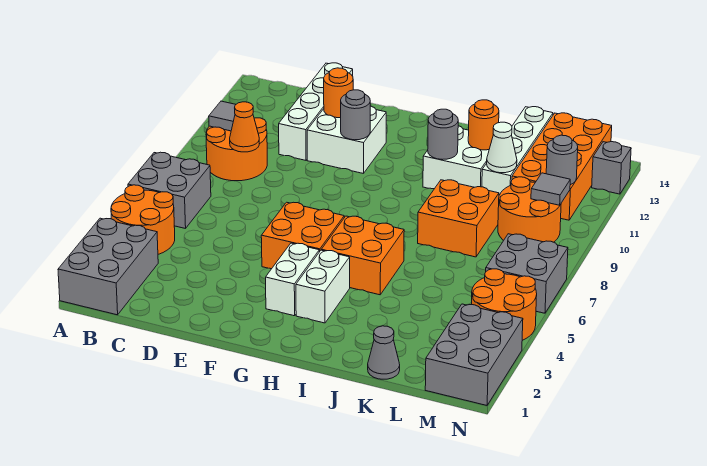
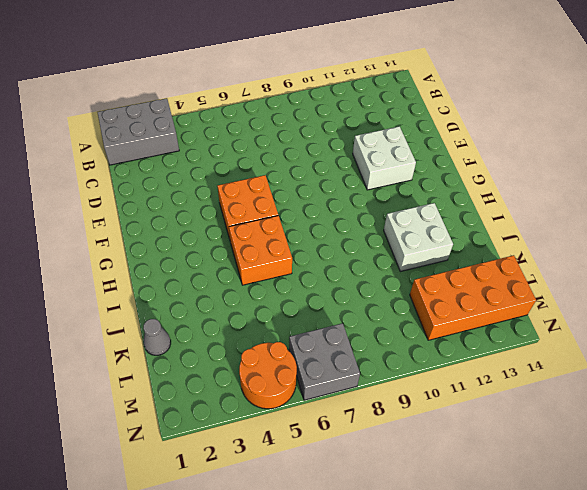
none -> orange round brick A4:B5 level 1
none -> grey brick A6:B7 level 1
none -> orange round brick B9:C10 level 1

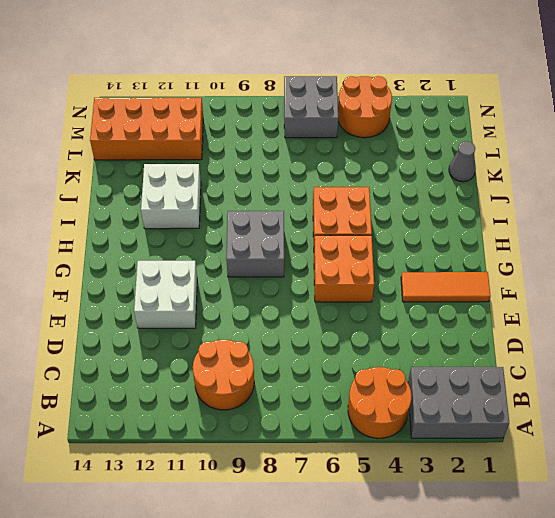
orange tile F1:F3 level 1 -> none
grey brick G8:H9 level 1 -> grey brick A6:B7 level 1
none -> white brick D11:D14 level 1
none -> white brick G3:G4 level 1
none -> white brick H3:H4 level 1

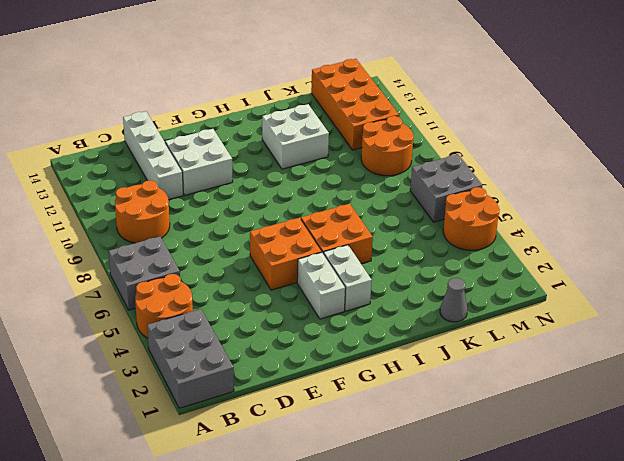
none -> orange brick J8:K9 level 1
none -> white brick K11:K14 level 1
none -> grey brick M1:N3 level 1

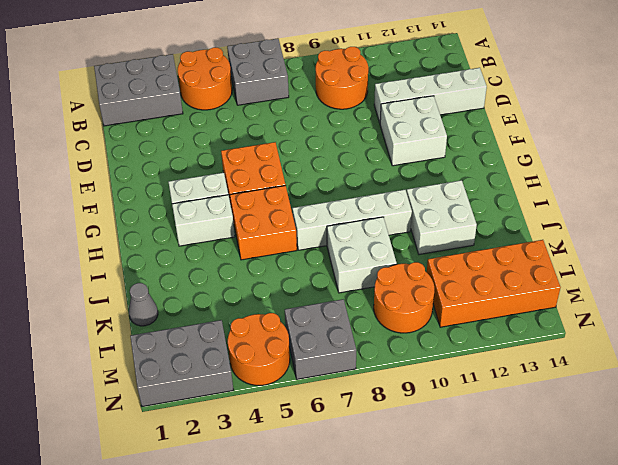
white brick I7:I10 level 1 -> white brick K11:K14 level 1
white brick J8:K9 level 1 -> orange brick J8:K9 level 1
none -> grey brick N13 level 1
none -> grey tile B10 level 2
none -> orange cone C9 level 2

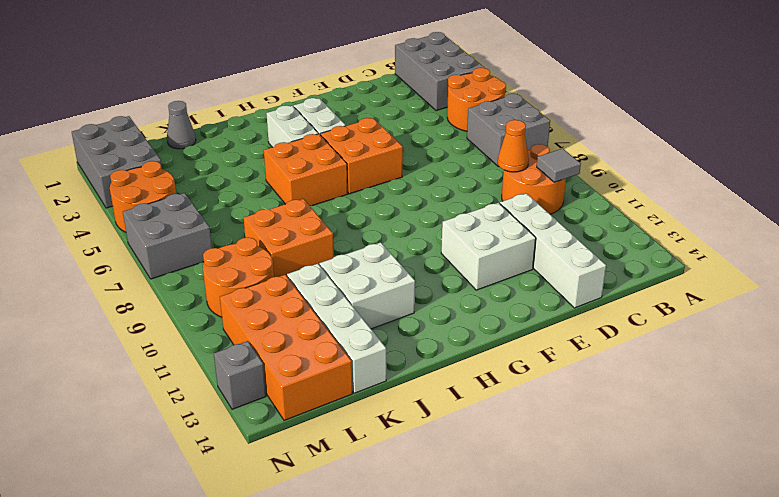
none -> orange round brick E12 level 2
none -> grey round brick F11 level 2
none -> grey round brick I11 level 2

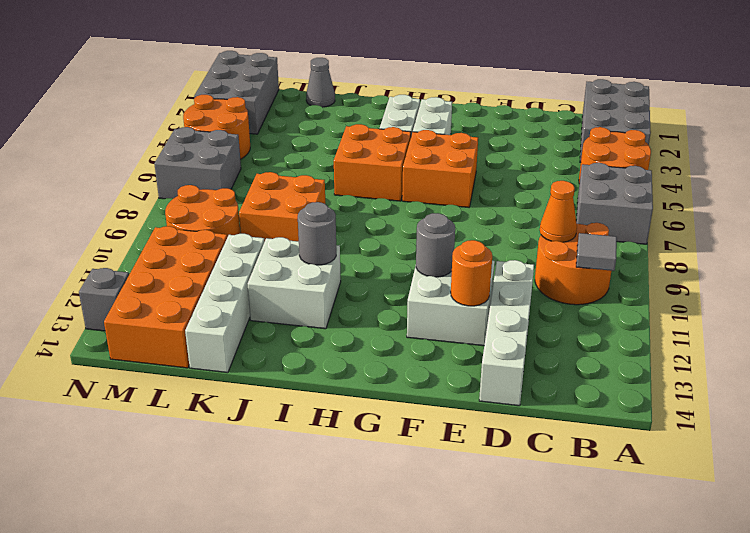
none -> orange round brick J12 level 2
none -> white cone K11 level 2
none -> grey tile M10 level 2

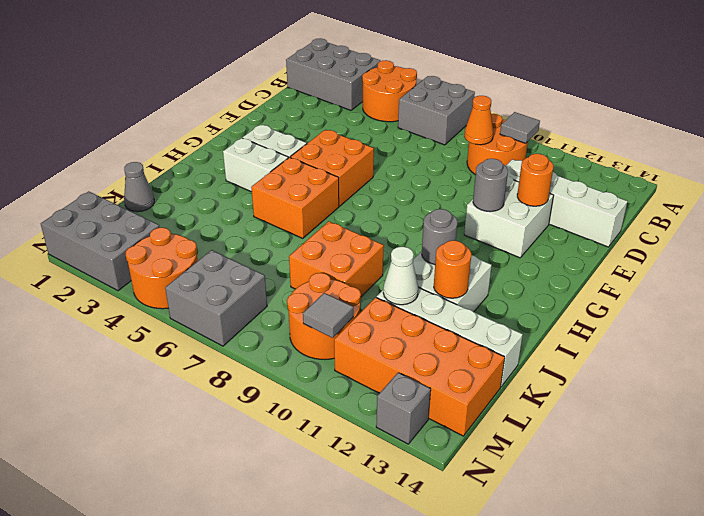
none -> grey round brick M11 level 2

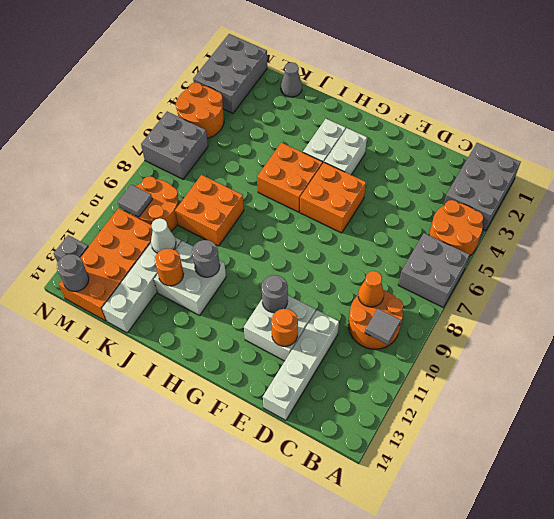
grey round brick M14 level 2 -> grey round brick M11 level 2

